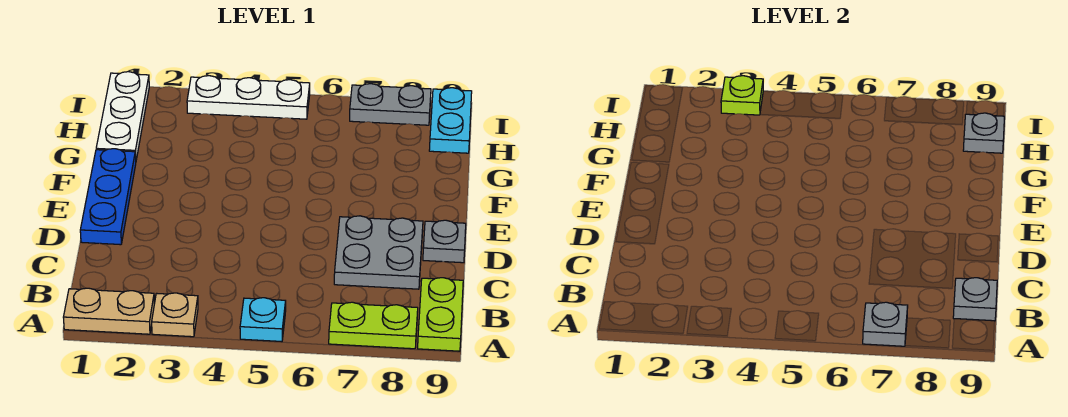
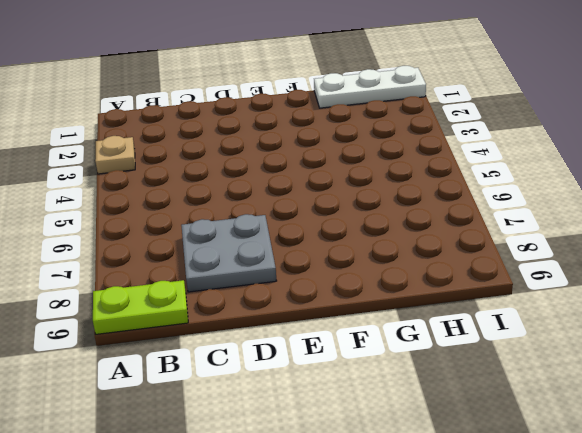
none -> tan plate A1:A2 level 1
none -> cyan plate A5 level 1
none -> lime plate A7:A8 level 1

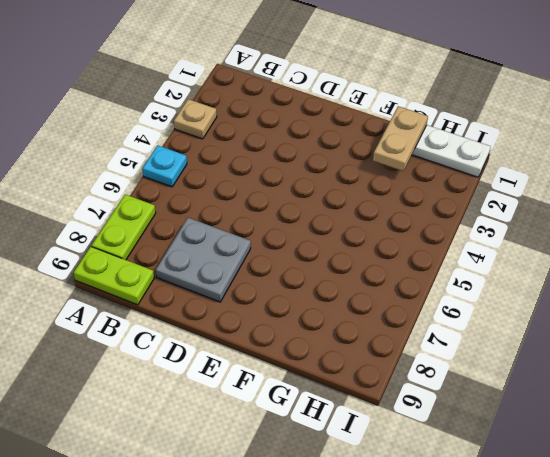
tan plate G1:G2 level 2 -> tan plate A1:A2 level 1
none -> blue plate D1:F1 level 1
none -> grey plate D9 level 1
none -> cyan plate H9:I9 level 1

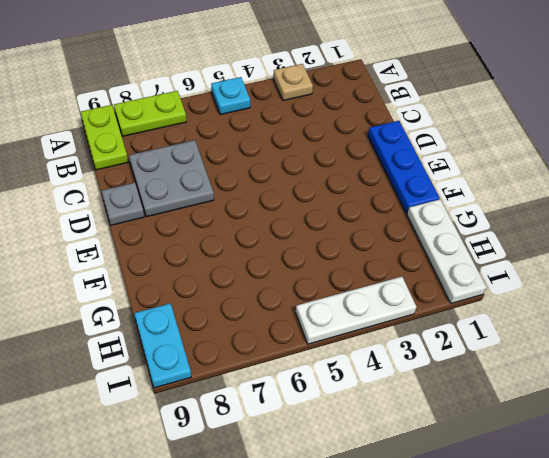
none -> tan plate A1:A2 level 1
none -> grey plate I7:I8 level 1
none -> grey plate A7 level 2

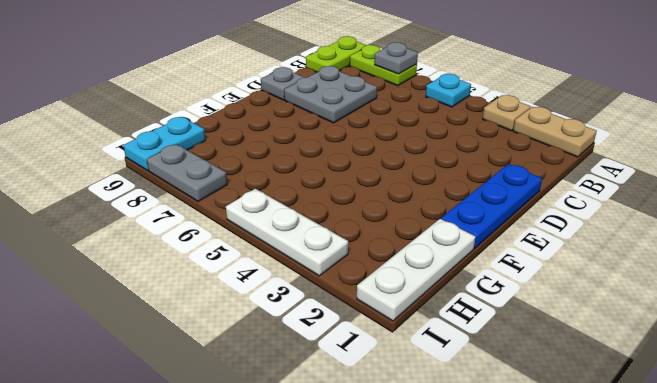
none -> grey plate B9 level 2
none -> grey plate H9 level 2
none -> lime plate I3 level 2

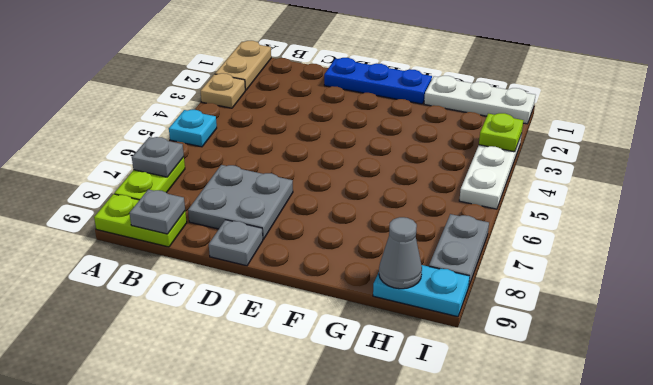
grey cone H9 level 2 -> grey plate H9 level 2

